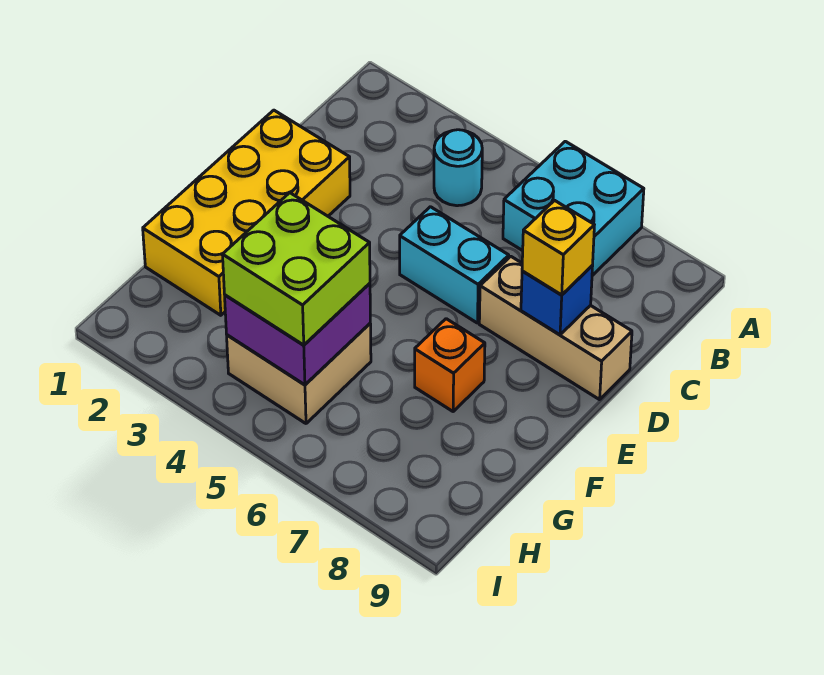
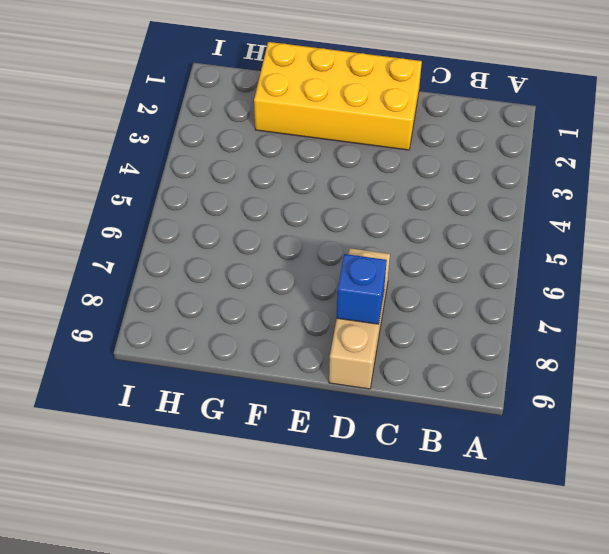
none -> cyan brick A6:B7 level 1
none -> cyan round brick B4 level 1

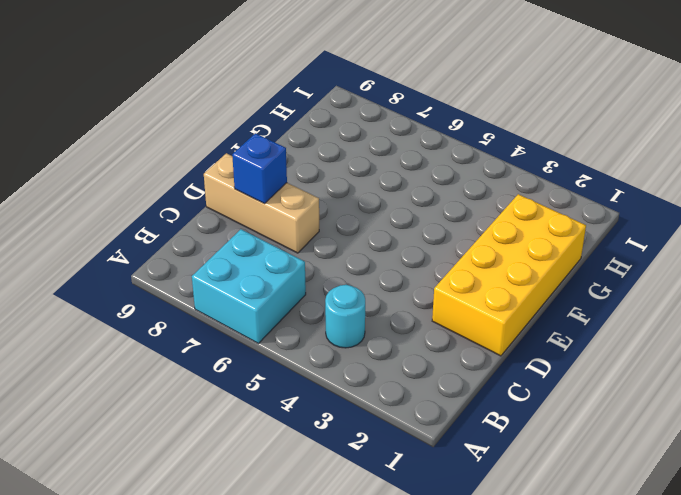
none -> cyan brick D5:D6 level 1
none -> orange brick F7 level 1

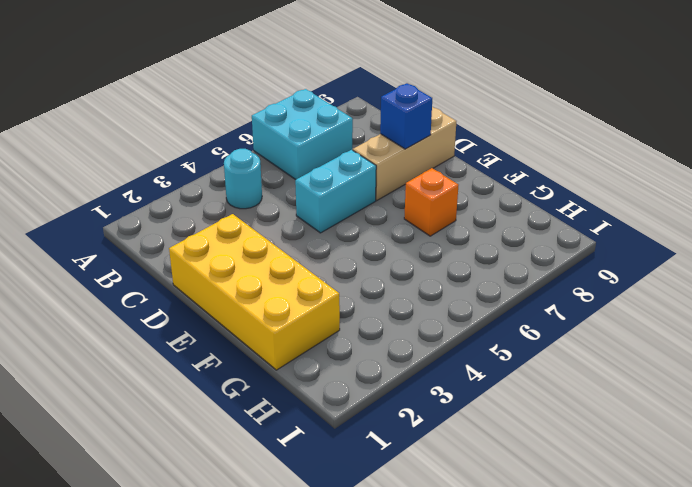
none -> tan brick G4:H5 level 1
none -> purple brick G4:H5 level 2

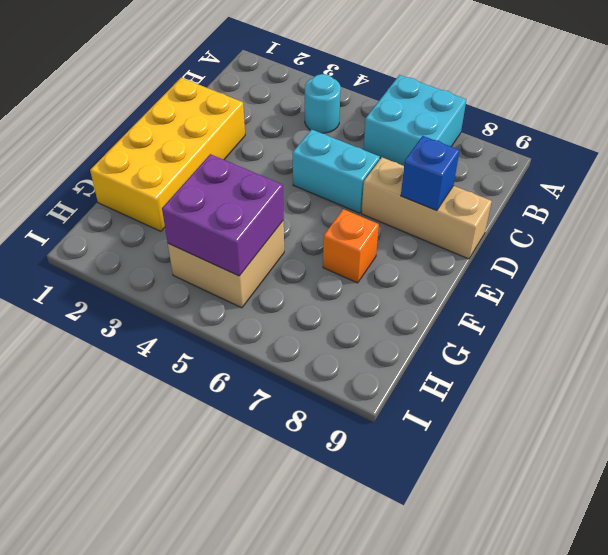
none -> yellow brick D8 level 3
none -> lime brick G4:H5 level 3

